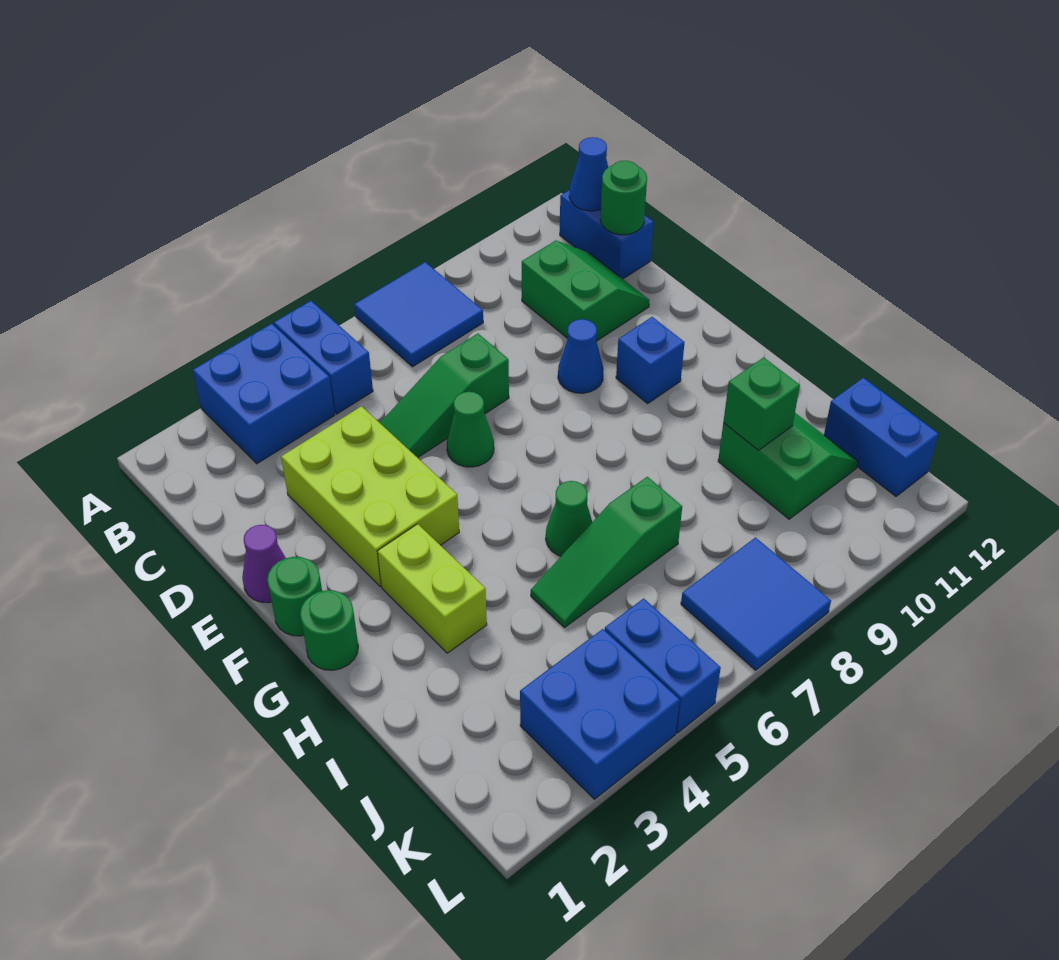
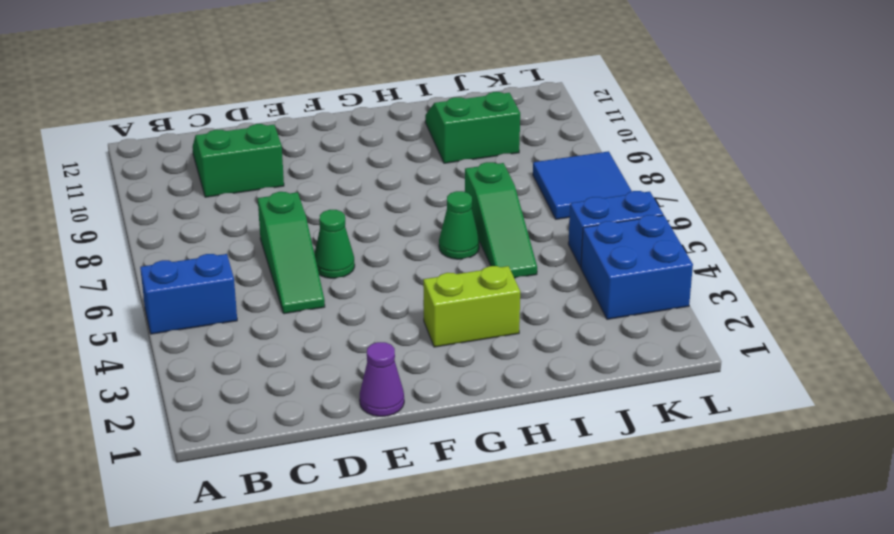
none -> blue brick A3:B4 level 1
none -> blue tile A7:B8 level 1
none -> blue brick B12:C12 level 1

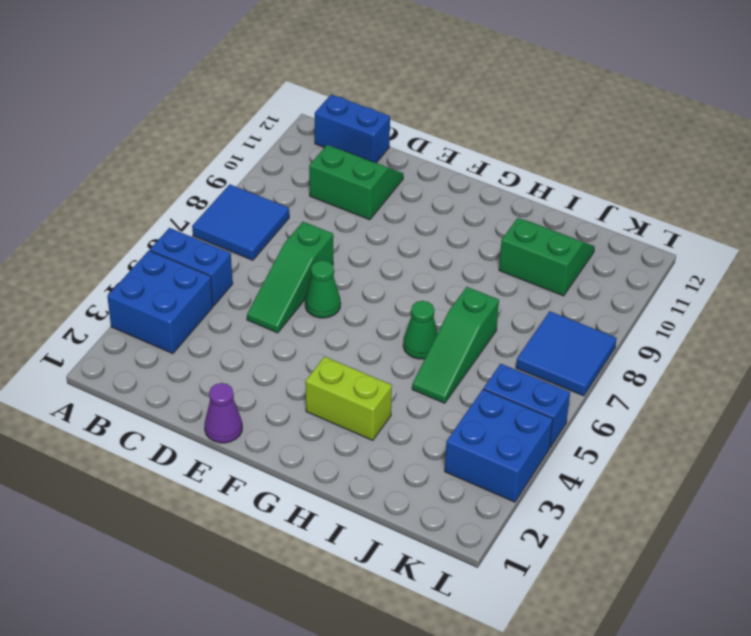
none -> lime brick D3:F4 level 1
none -> blue cone E9 level 1
none -> green round brick F1 level 1

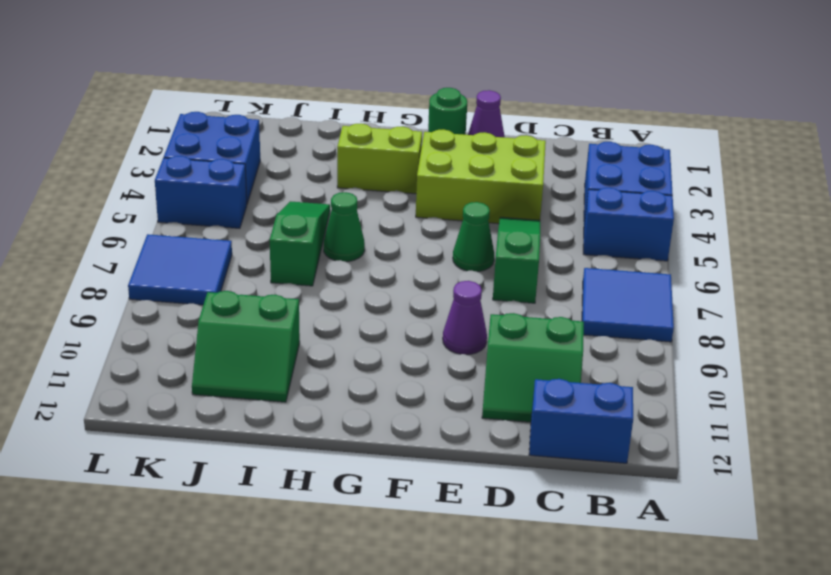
purple cone E9 level 1 -> blue cone E9 level 1
none -> blue brick F10 level 1
none -> green round brick G1 level 1
none -> blue brick J12:K12 level 1

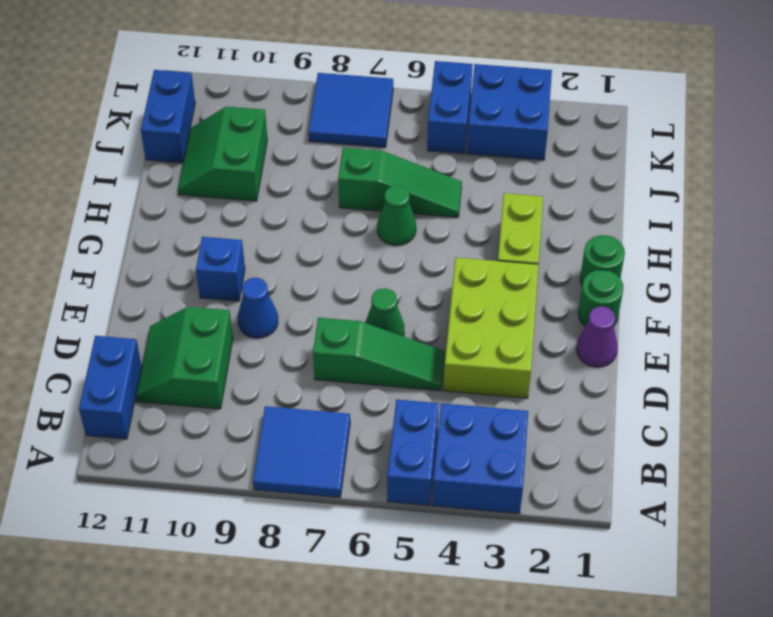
none -> blue cone B12 level 2
none -> green round brick C12 level 2
none -> green brick I10 level 2

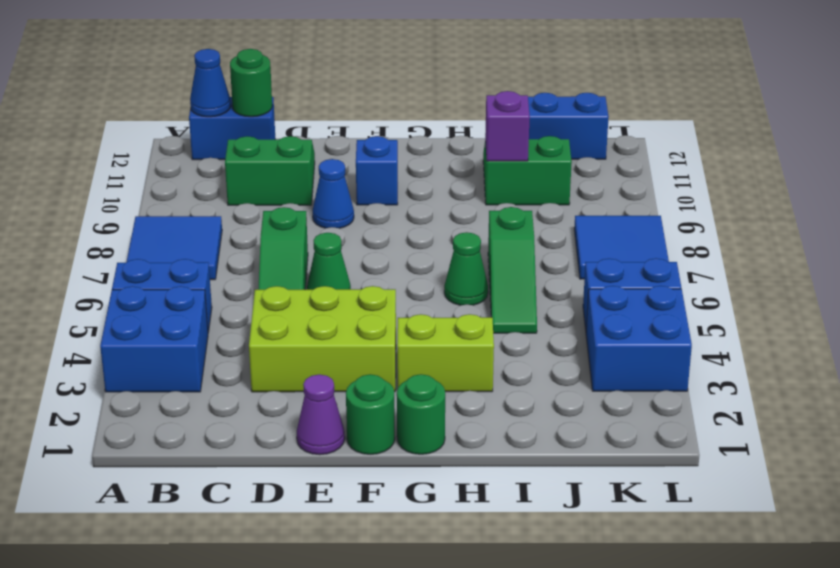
purple brick I10 level 2 -> green brick I10 level 2

